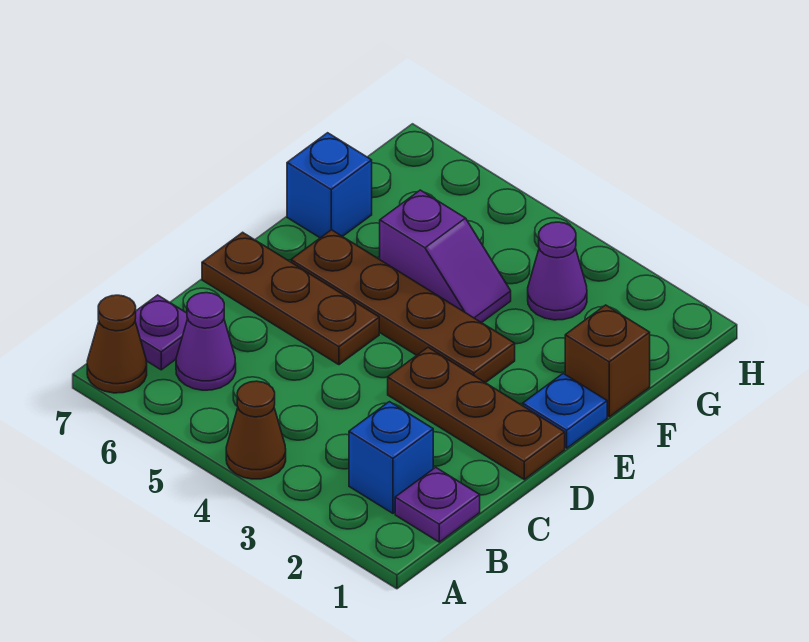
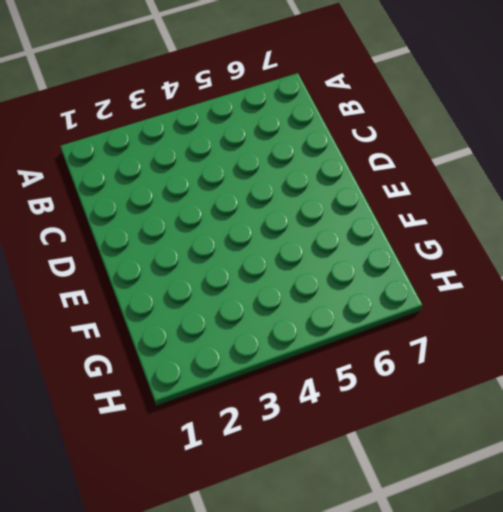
none -> brown cone A4 level 1
none -> brown cone A7 level 1
none -> purple plate B1 level 1

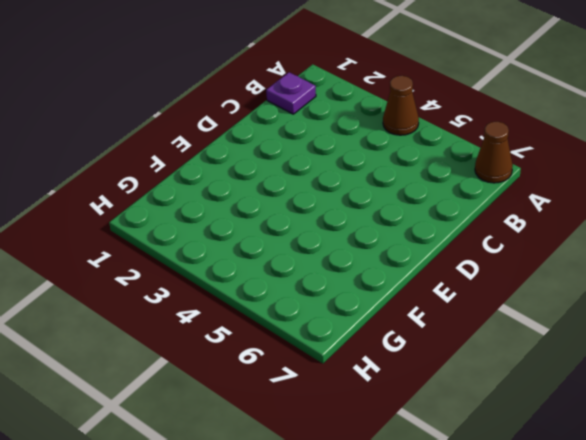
none -> blue brick B2 level 1
none -> purple cone B6 level 1
none -> purple plate B7 level 1

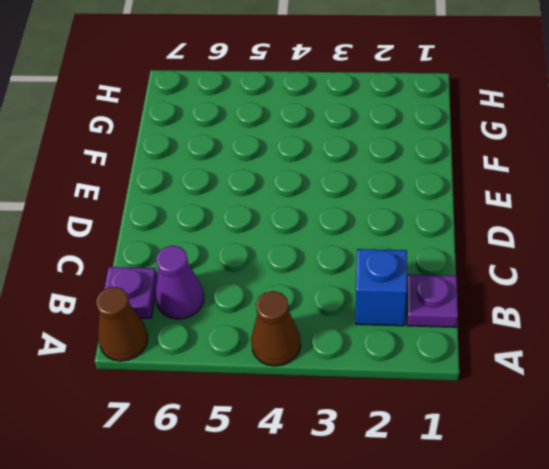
none -> brown plate D1:D3 level 1
none -> brown plate D5:D7 level 1
none -> blue plate E1 level 1

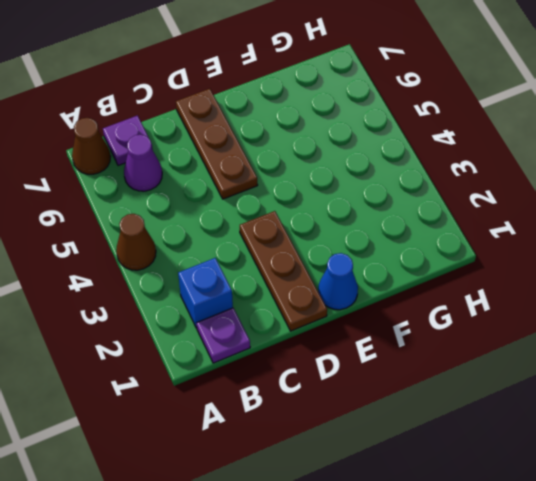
blue cone E1 level 1 -> blue plate E1 level 1
none -> brown plate E3:E6 level 1
none -> brown brick F1 level 1
none -> purple slope F4:F5 level 1 top 5

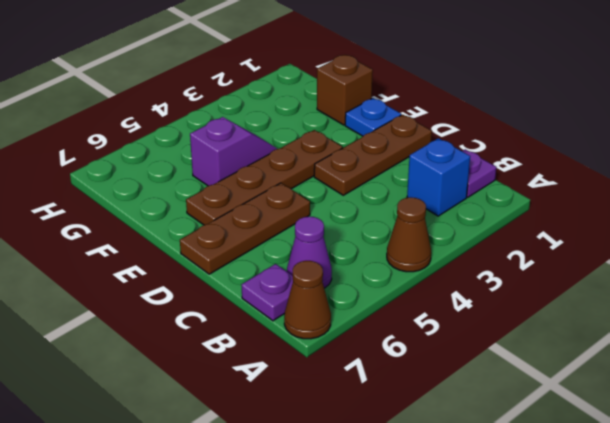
none -> blue brick F7 level 1
none -> purple cone G3 level 1

